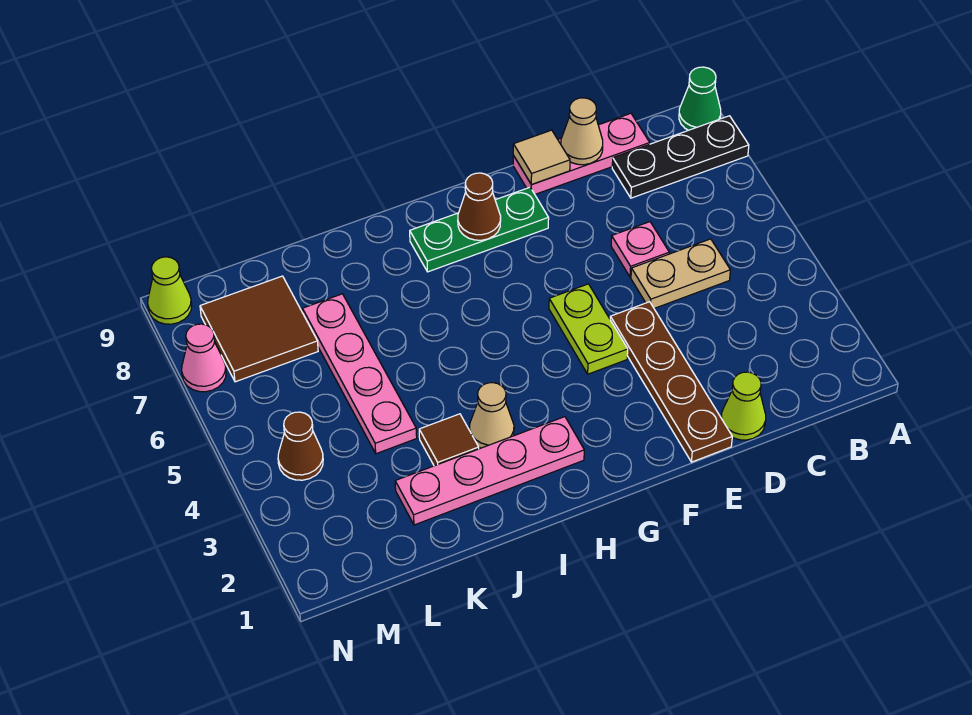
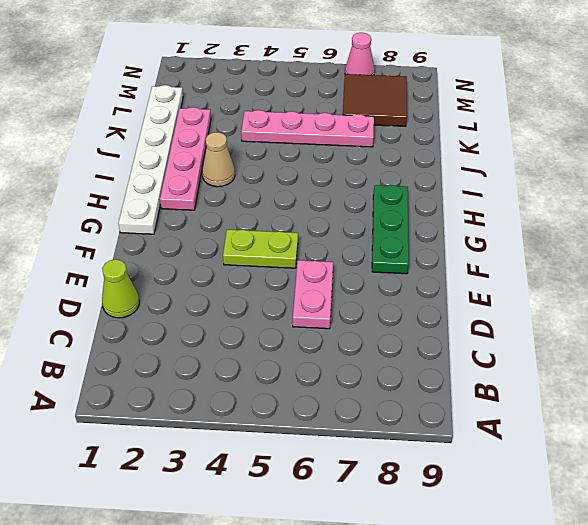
pink plate D6:E6 level 1 -> pink plate D6 level 1
white plate G1:L1 level 1 -> none
none -> black plate A8:C8 level 1
none -> green cone A9 level 1
none -> tan plate C5:D5 level 1

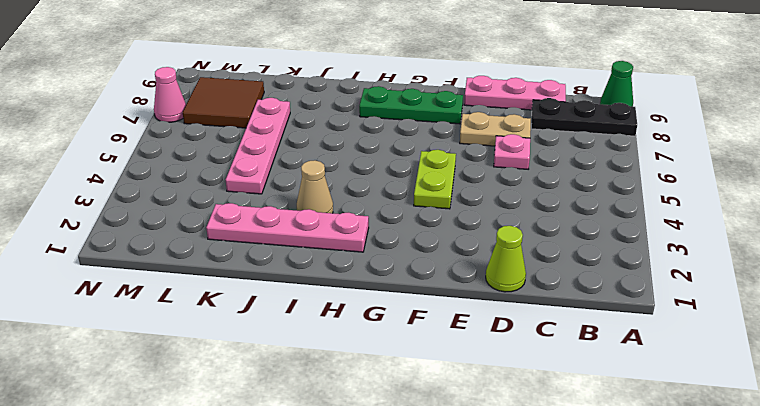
tan plate D7:E7 level 1 -> tan plate C5:D5 level 1
none -> brown plate E1:E4 level 1
none -> brown tile J3 level 1
none -> brown cone M4 level 1

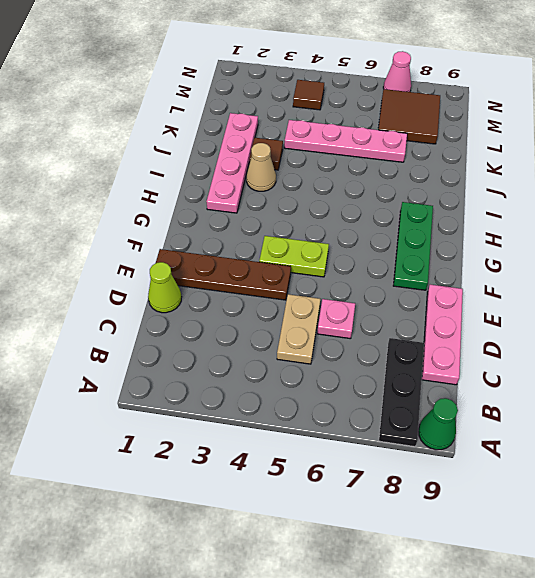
brown tile M4 level 1 -> brown cone M4 level 1
none -> lime cone N9 level 1
none -> tan cone D9 level 2
none -> tan tile E9 level 2

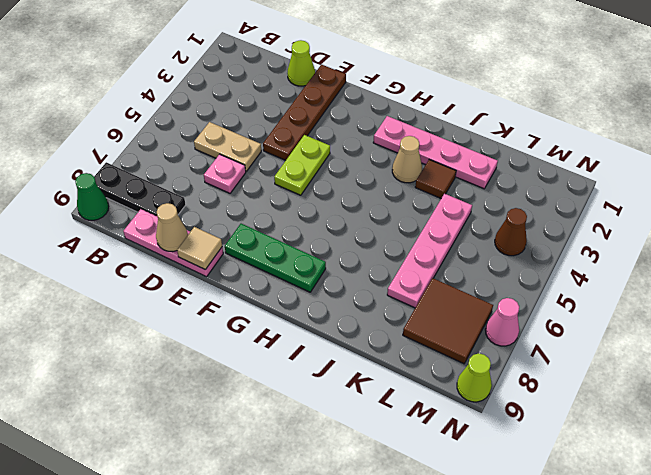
none -> brown cone G8 level 2

